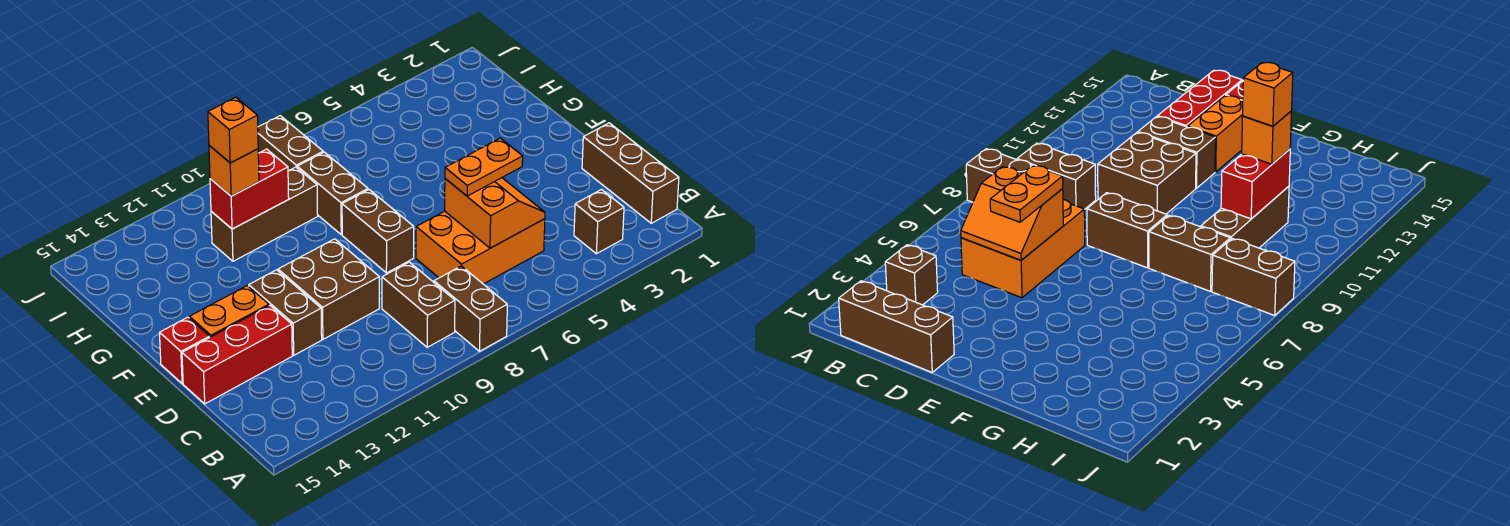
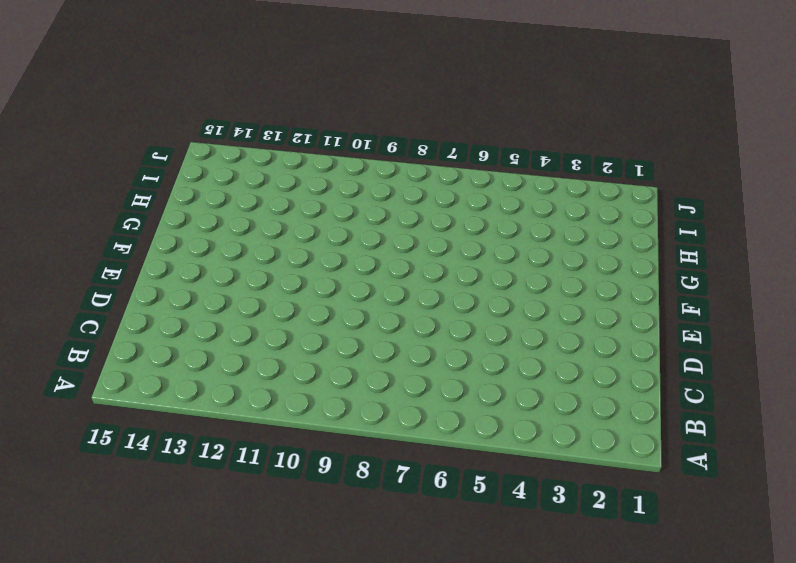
none -> brown brick A8:B8 level 1
none -> brown brick B1:D1 level 1
none -> brown brick B3 level 1

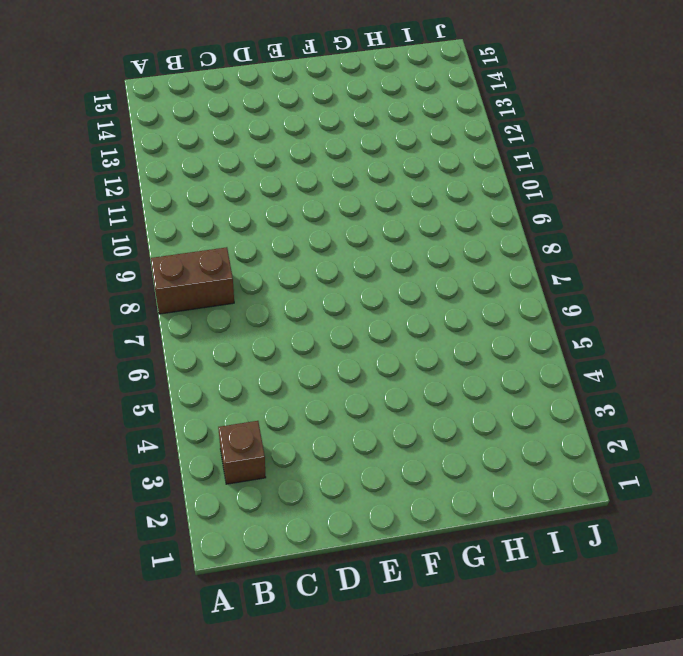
none -> brown brick B1:D1 level 1
none -> brown brick B9:C9 level 1
none -> orange brick C5:D7 level 1

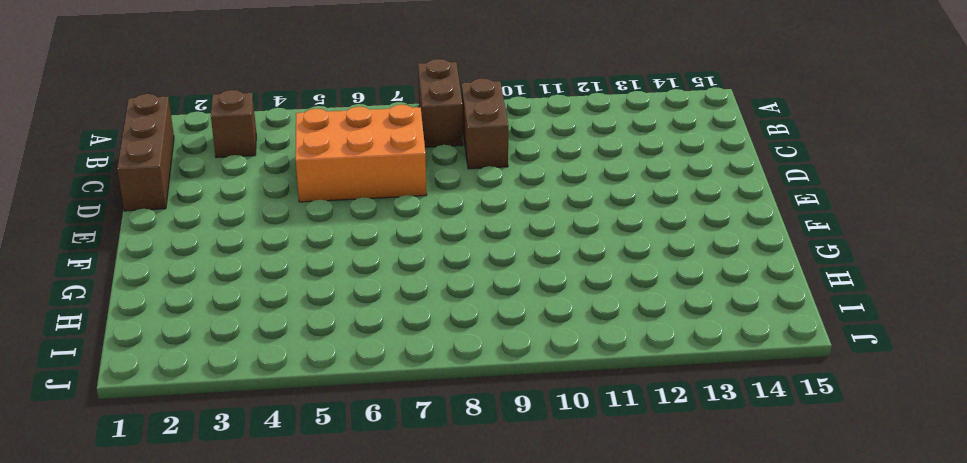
none -> brown brick D10:E11 level 1
none -> brown brick D12:E12 level 1
none -> red brick D13:D15 level 1

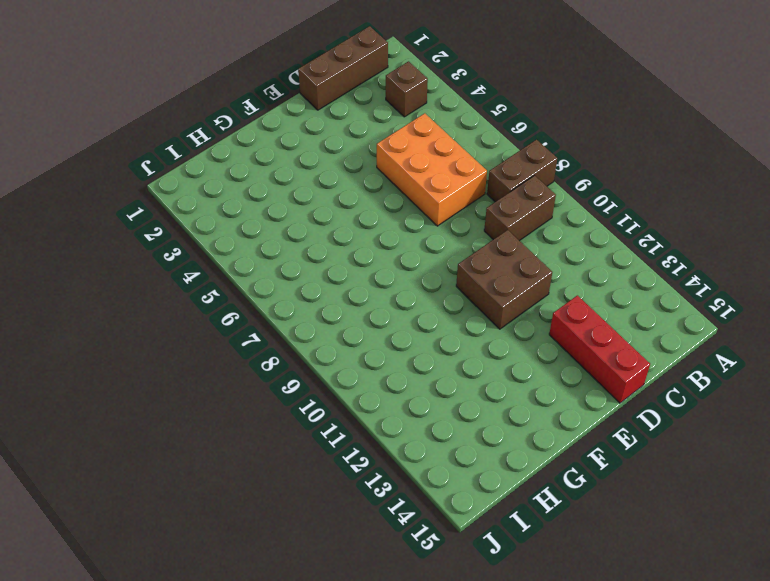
none -> brown brick D12:E12 level 1
none -> brown brick E8:F8 level 1
none -> orange brick E13:E14 level 1

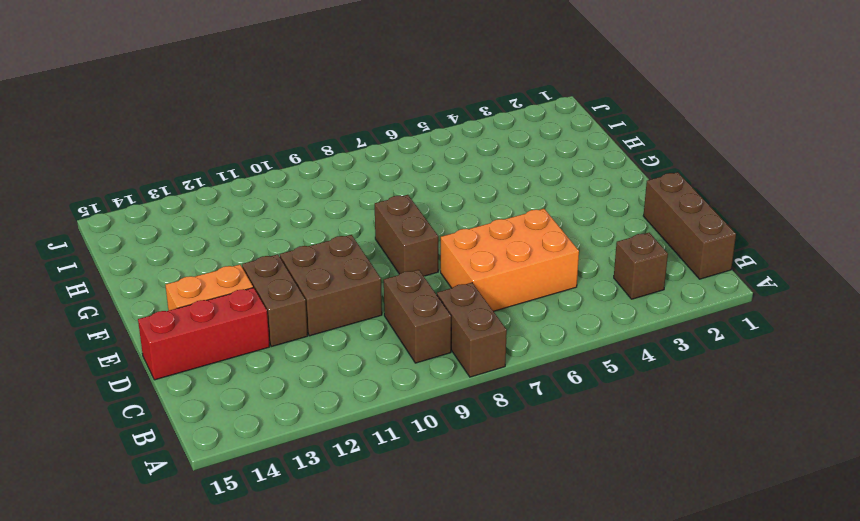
none -> red brick E15 level 1
none -> brown brick G8:H8 level 1
none -> brown brick H9:H11 level 1

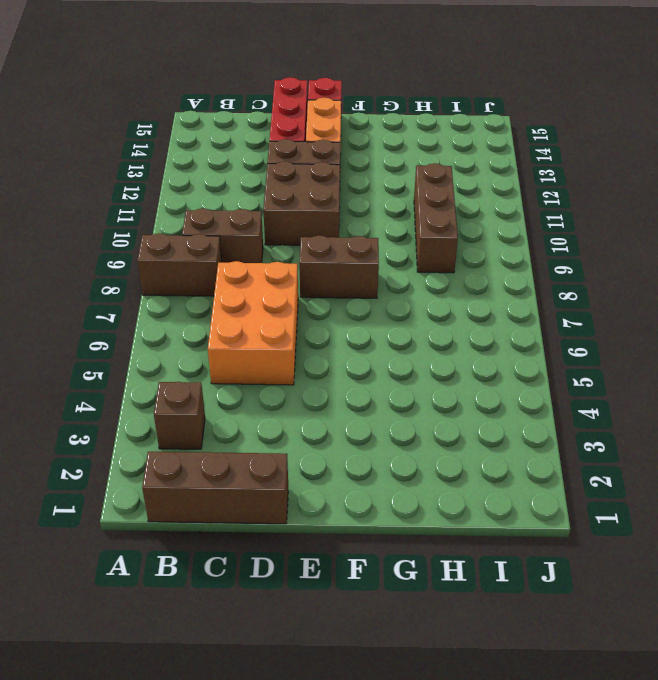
none -> brown brick G8:H8 level 1
none -> brown brick I8:J8 level 1
none -> orange slope C5:D6 level 2 top 6

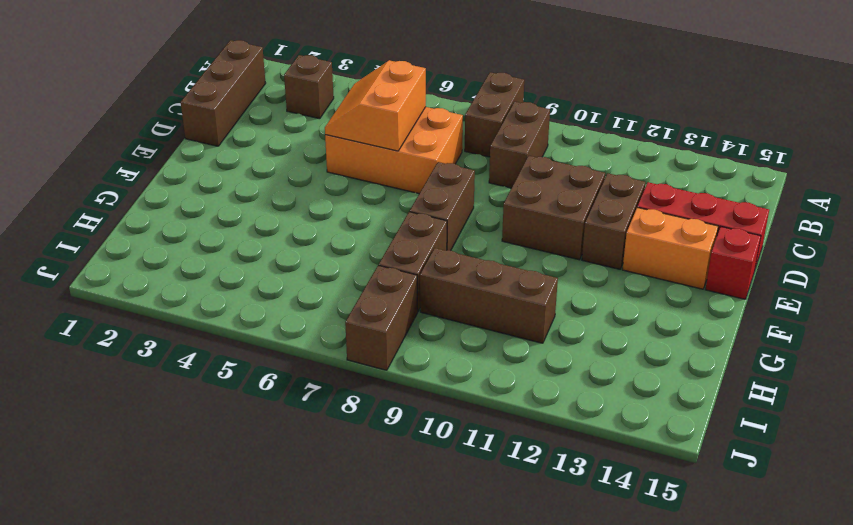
none -> red brick H10:H11 level 2
none -> orange plate D5:D6 level 3
none -> orange brick H11 level 3

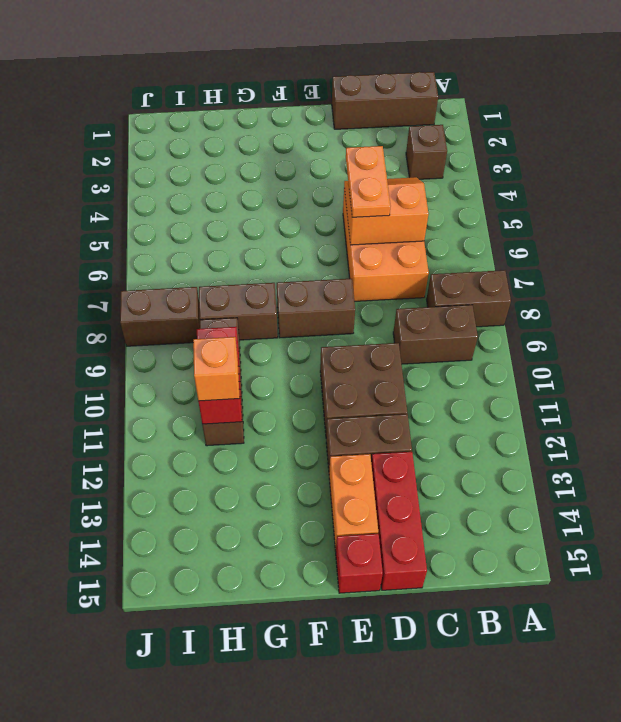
none -> orange brick H11 level 4

